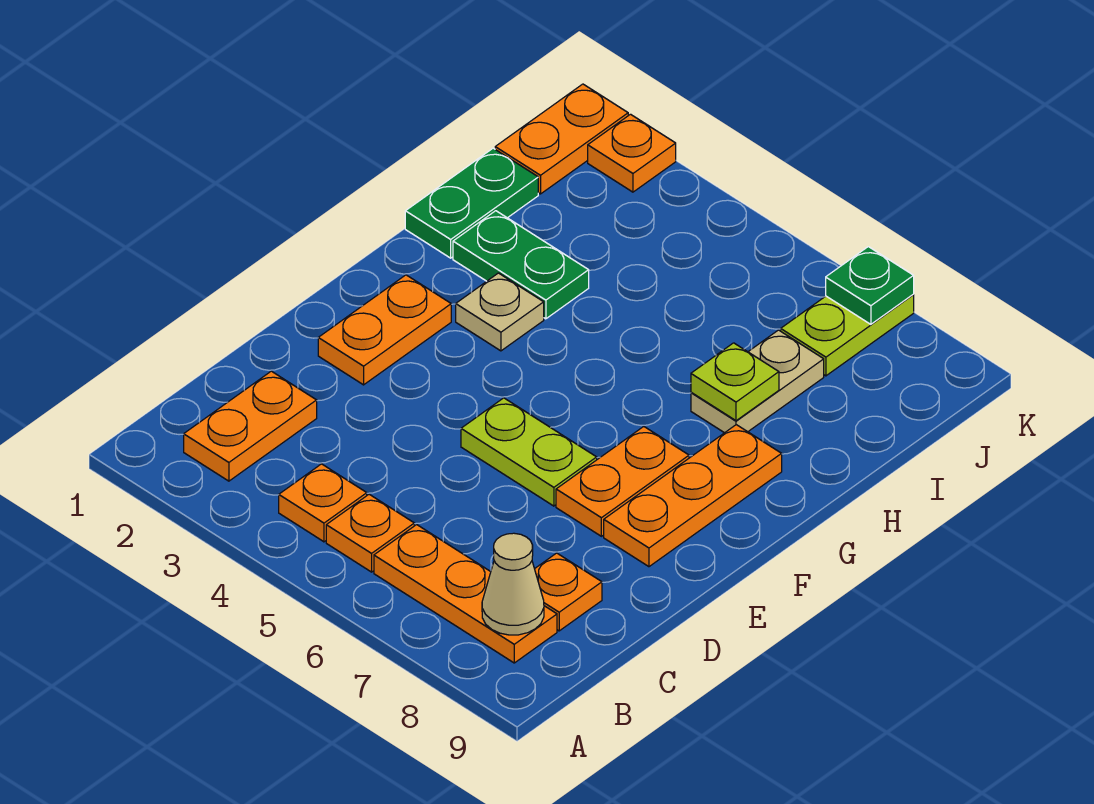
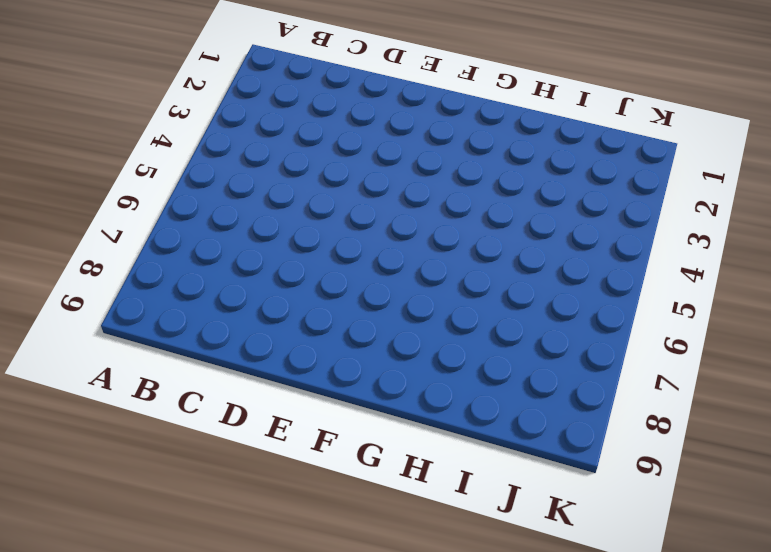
none -> orange plate B2:C2 level 1
none -> orange plate B4 level 1
none -> orange plate B5 level 1

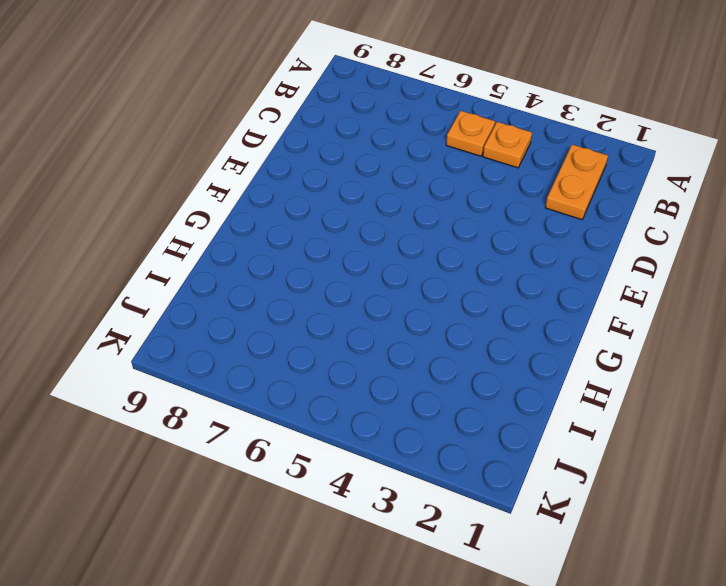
none -> orange plate B6:B8 level 1
none -> orange plate C8 level 1
none -> orange plate E2:F2 level 1

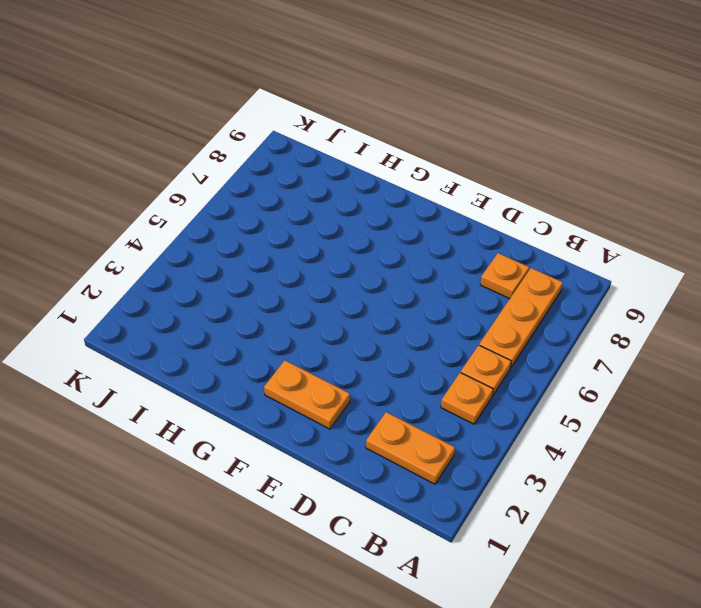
none -> lime plate E5:E6 level 1
none -> orange plate E7:F7 level 1
none -> orange plate E8:G8 level 1

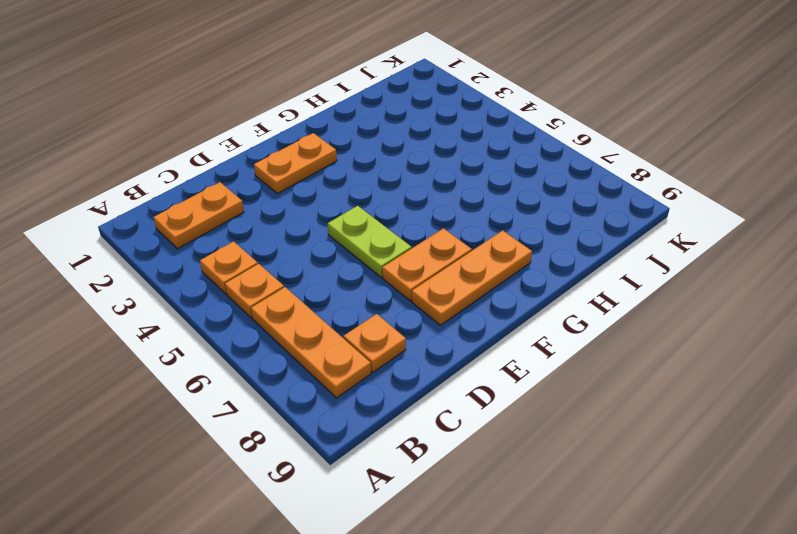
none -> tan plate G3 level 1
none -> green plate H1:I1 level 1
none -> green plate H2:H3 level 1

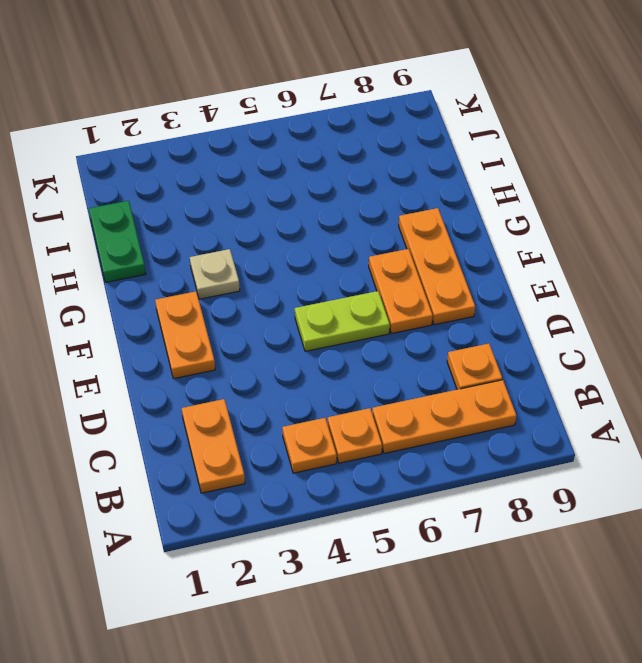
none -> green plate H2:H3 level 1
none -> tan plate H7:I7 level 1
none -> orange plate J1:K1 level 1

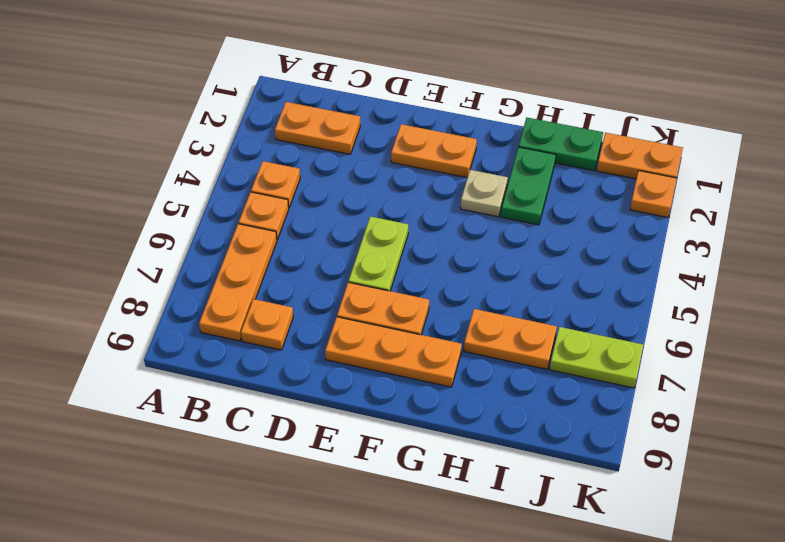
orange plate H7:I7 level 1 -> tan plate H7:I7 level 1
none -> tan cone B8 level 2
none -> lime plate H7 level 2
none -> green plate K7 level 2

